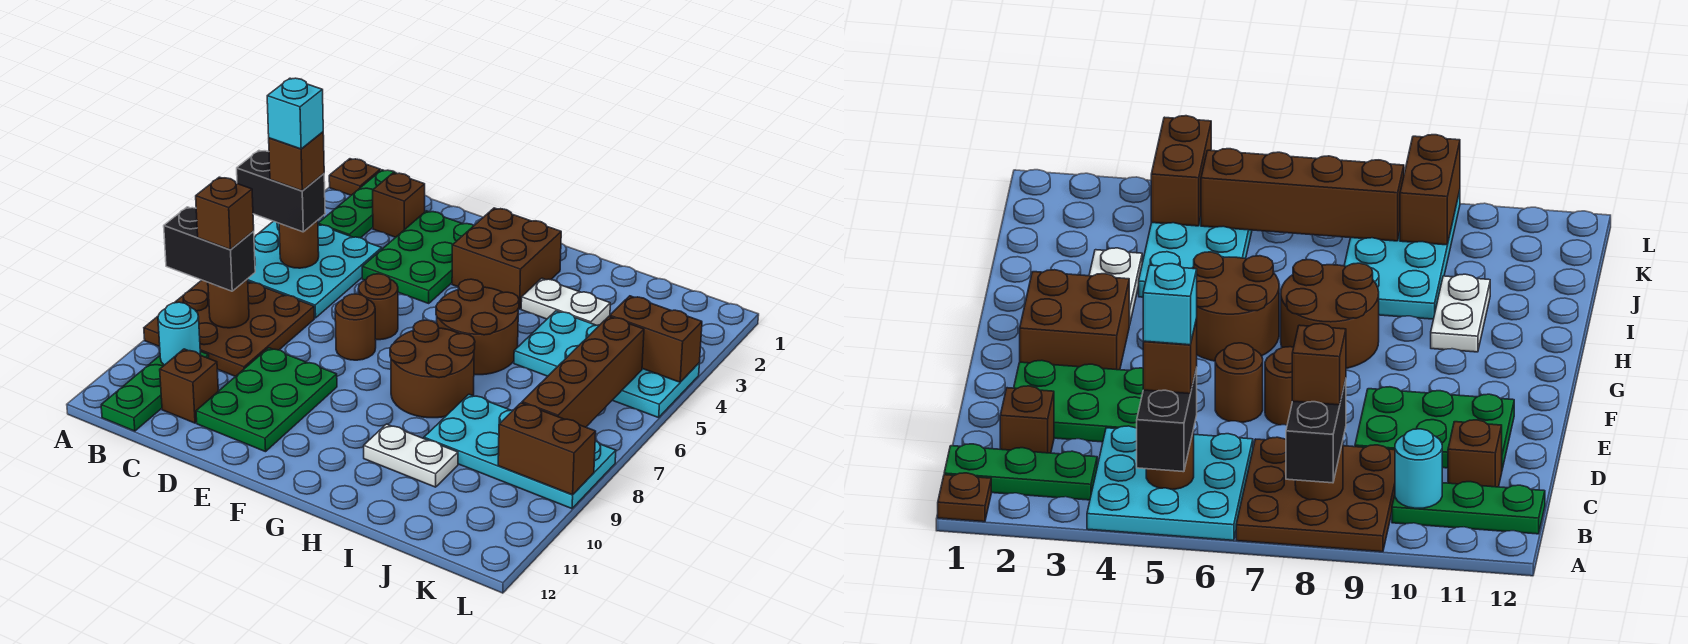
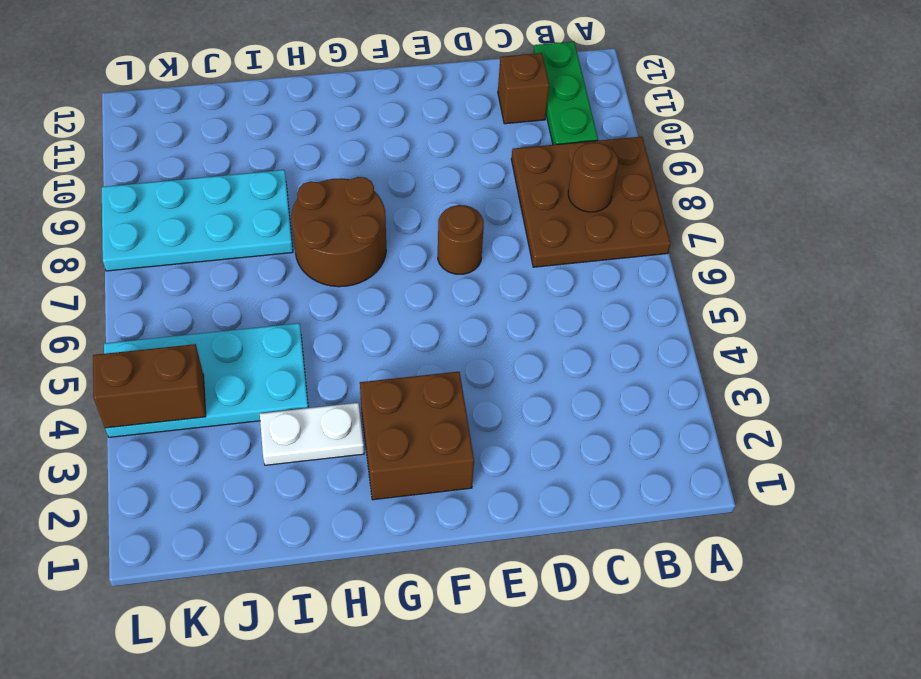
none -> brown plate A1 level 1
none -> cyan plate A4:C6 level 1
none -> green plate B1:B3 level 1

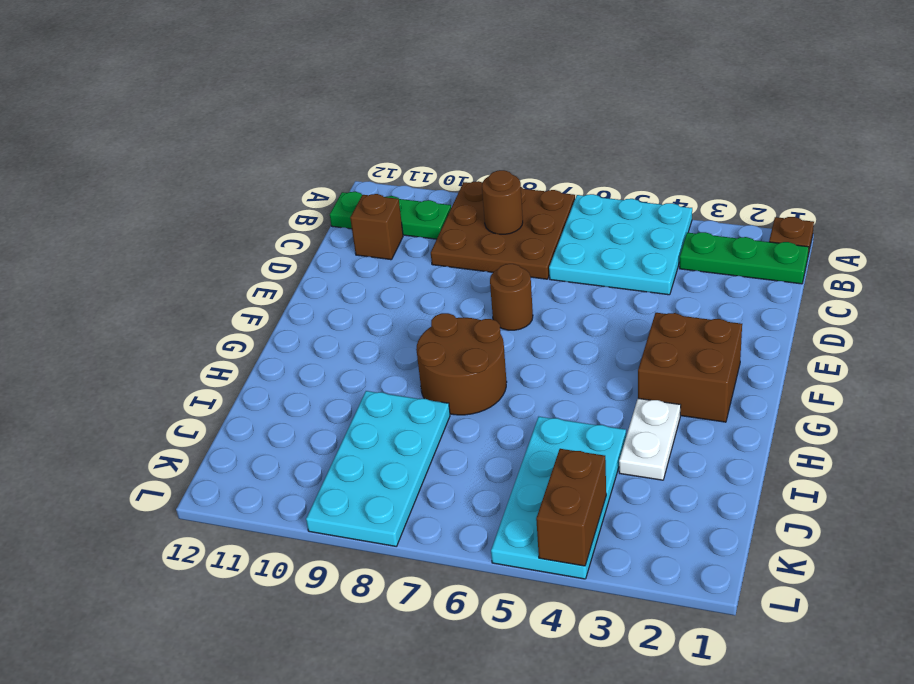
none -> brown brick C2 level 1
none -> green plate D2:E4 level 1
none -> green plate D9:E11 level 1

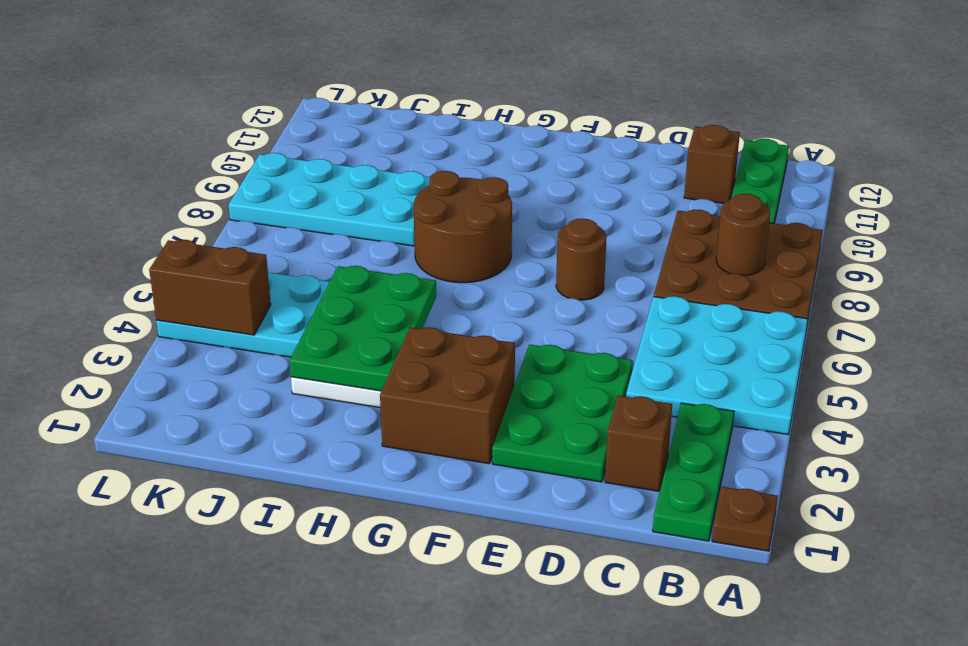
green plate H3:I5 level 2 -> green plate D9:E11 level 1
none -> brown round brick E6 level 1
none -> brown round brick G5:H6 level 1
none -> white plate H10:I10 level 1

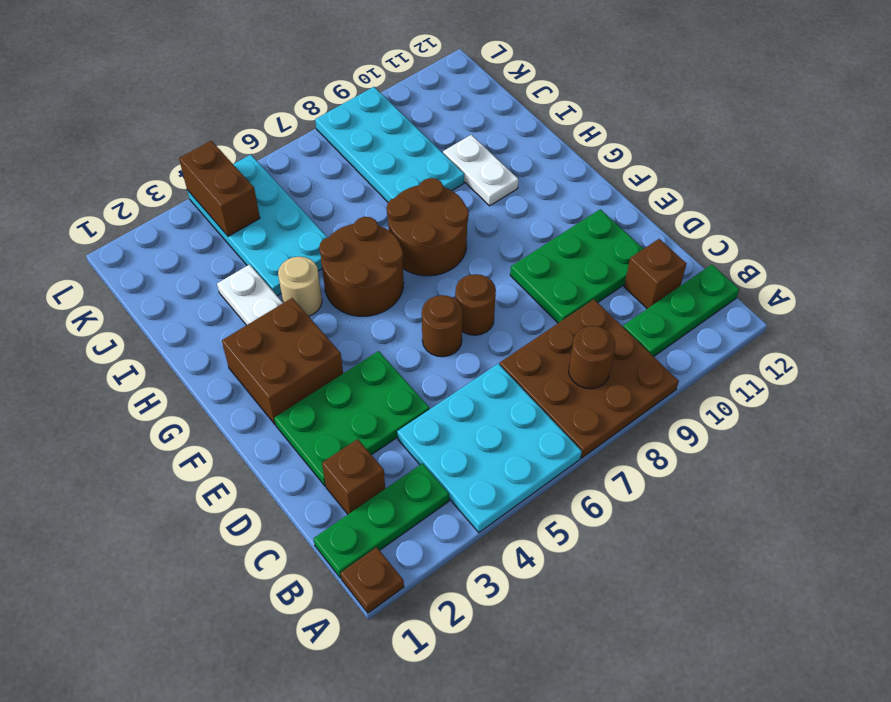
tan round brick H4 level 1 -> none
none -> brown round brick B5 level 2
none -> cyan round brick B10 level 2
none -> brown brick K5:K8 level 2

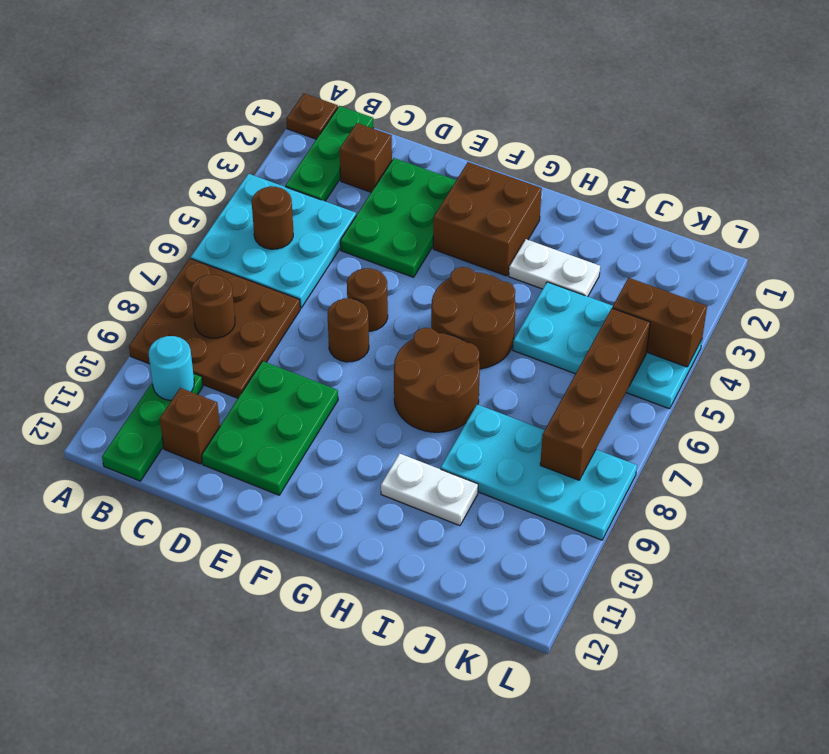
none -> brown brick K9:L9 level 2
none -> black brick A5:B5 level 3
none -> black brick A8:B8 level 3

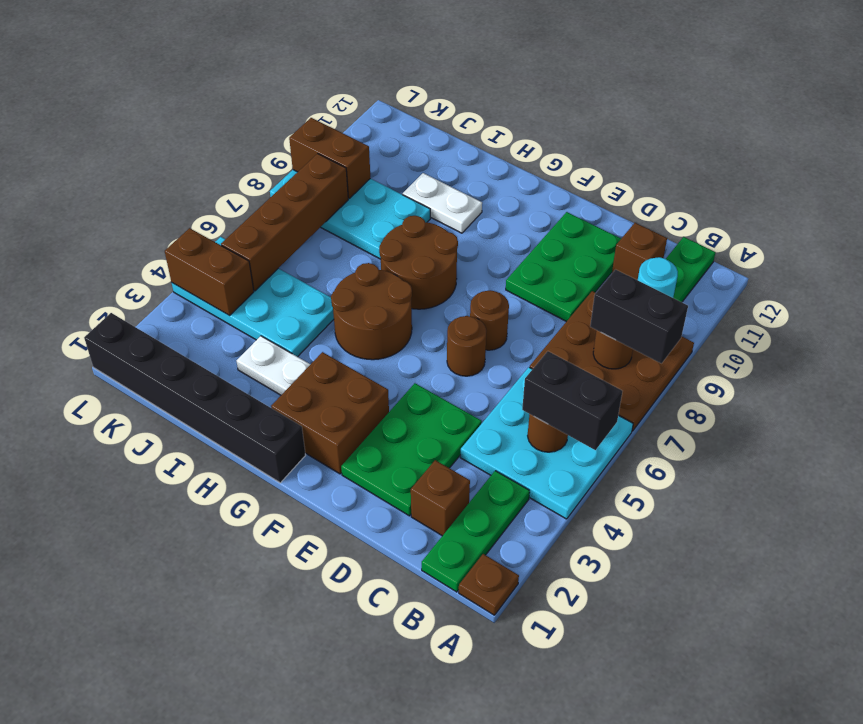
black brick G1:L1 level 1 -> none
none -> brown brick B5 level 4
none -> brown brick B8 level 4
none -> cyan brick B5 level 5

